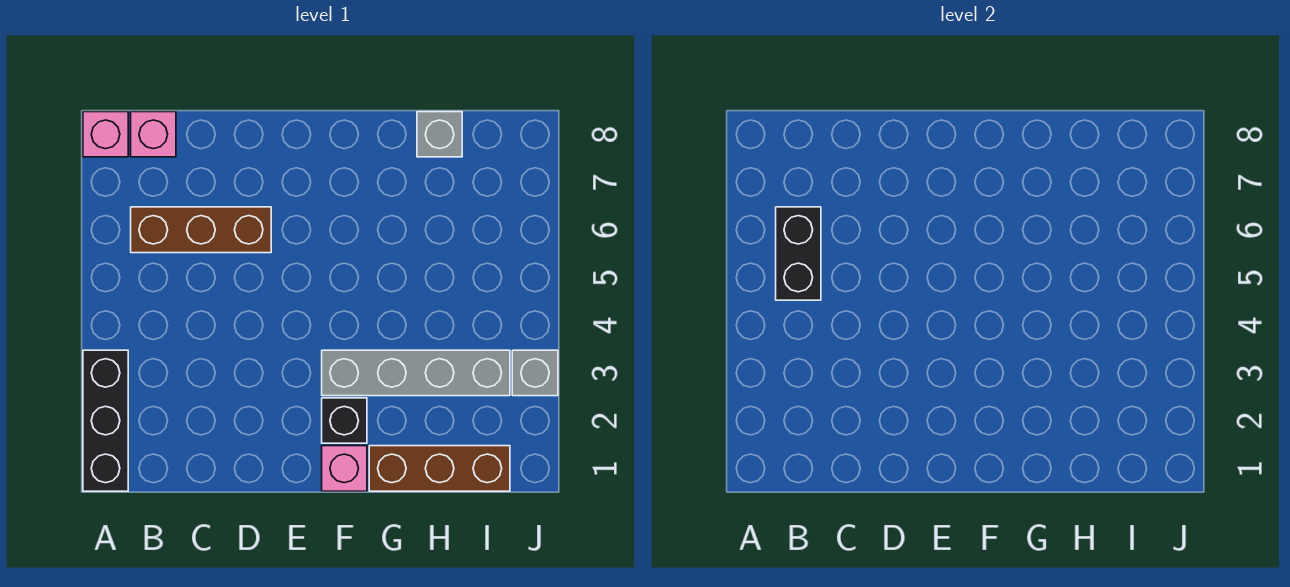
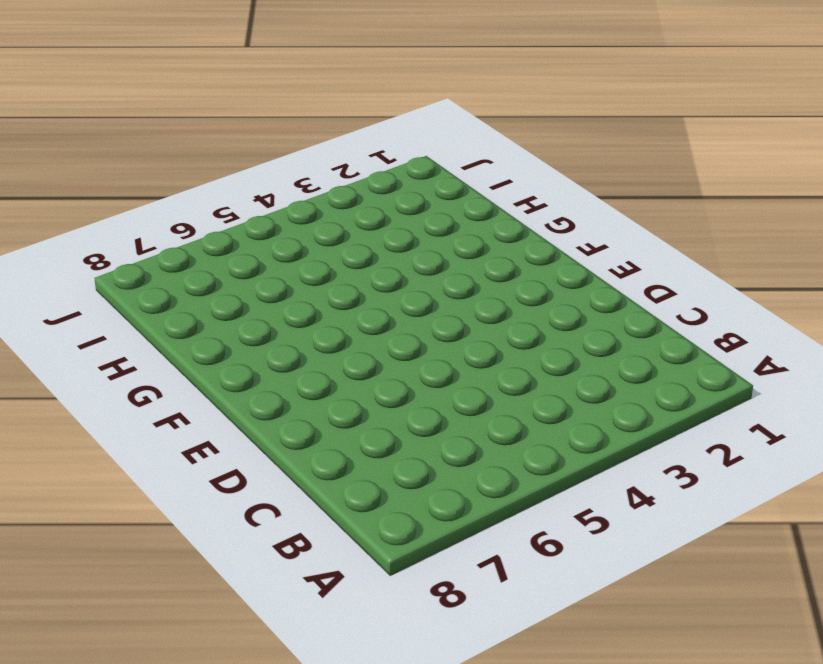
none -> black brick A1:A3 level 1
none -> pink brick A8 level 1

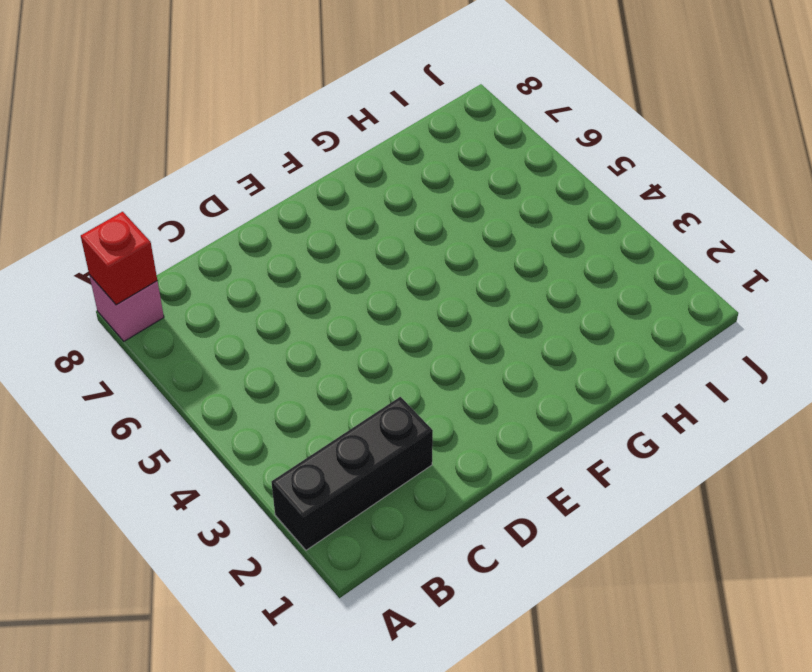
black brick A2:C2 level 1 -> black brick A1:A3 level 1
red brick A8 level 2 -> none
none -> brown brick B6:D6 level 1
none -> pink brick B8 level 1

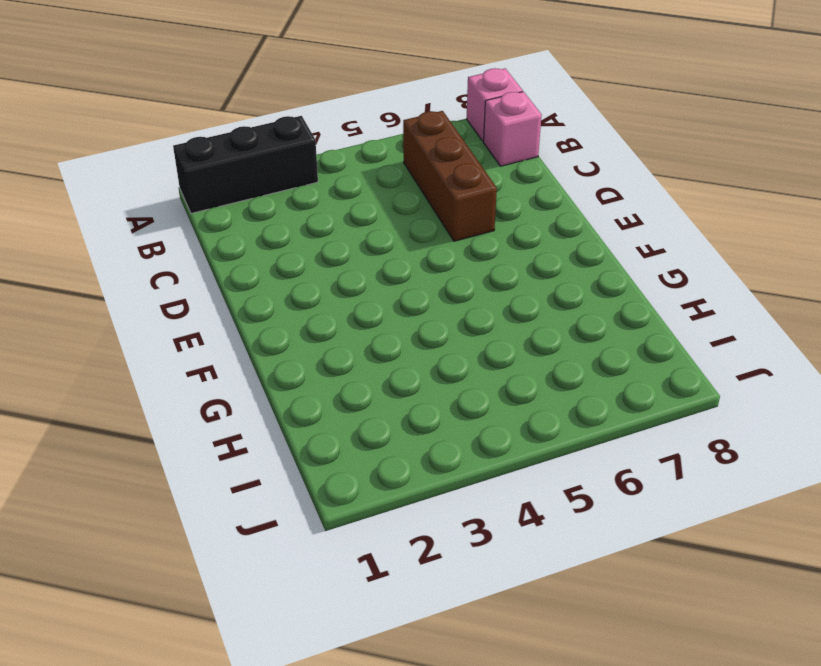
none -> pink brick F1 level 1
none -> black brick F2 level 1

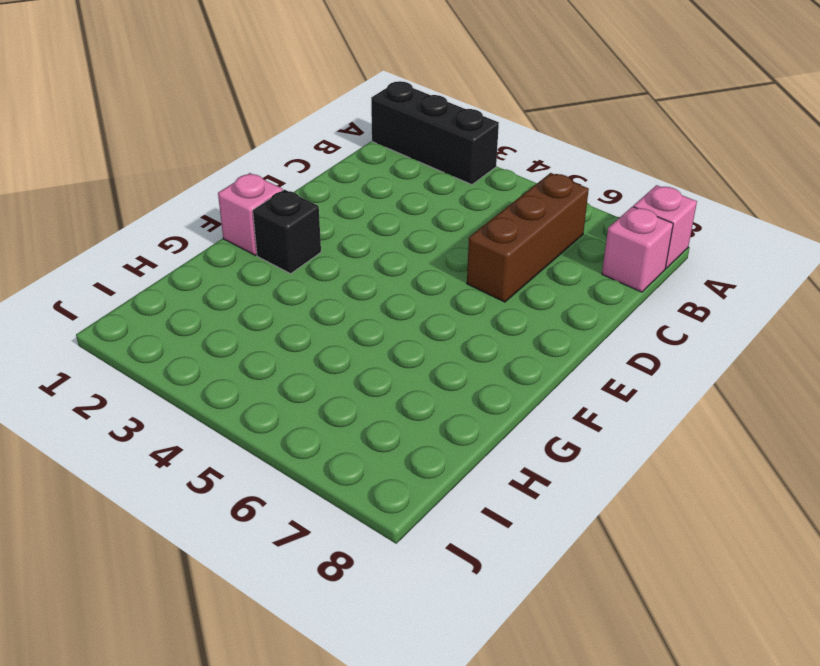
none -> grey brick F3:I3 level 1
none -> brown brick G1:I1 level 1

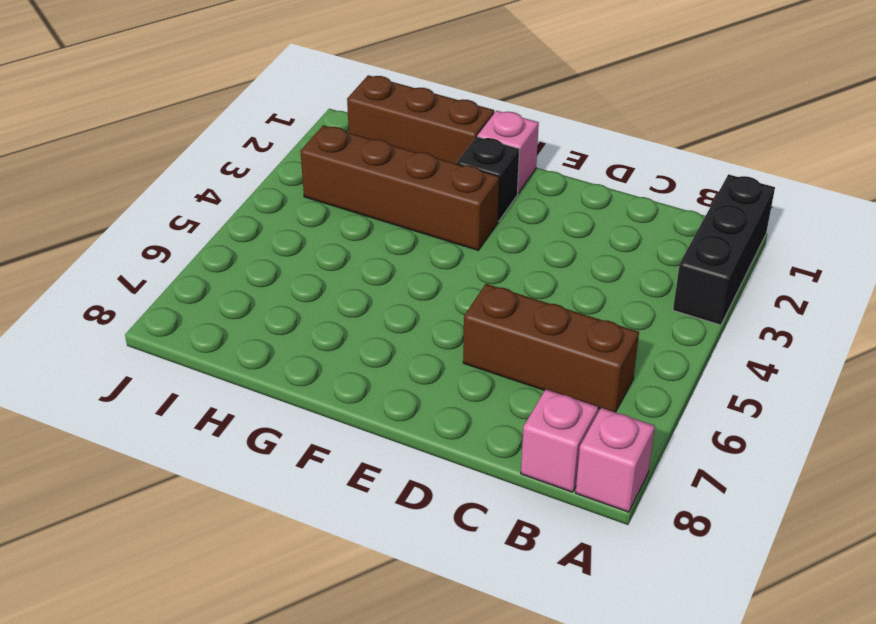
brown brick F3:I3 level 1 -> grey brick F3:I3 level 1
none -> grey brick H8 level 1
none -> grey brick J3 level 1

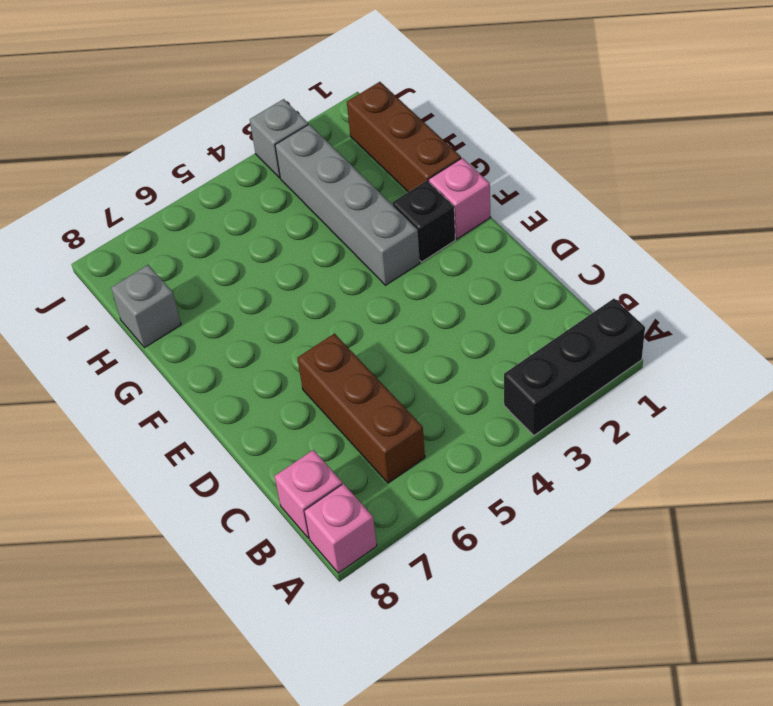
none -> black brick B5:B6 level 2

